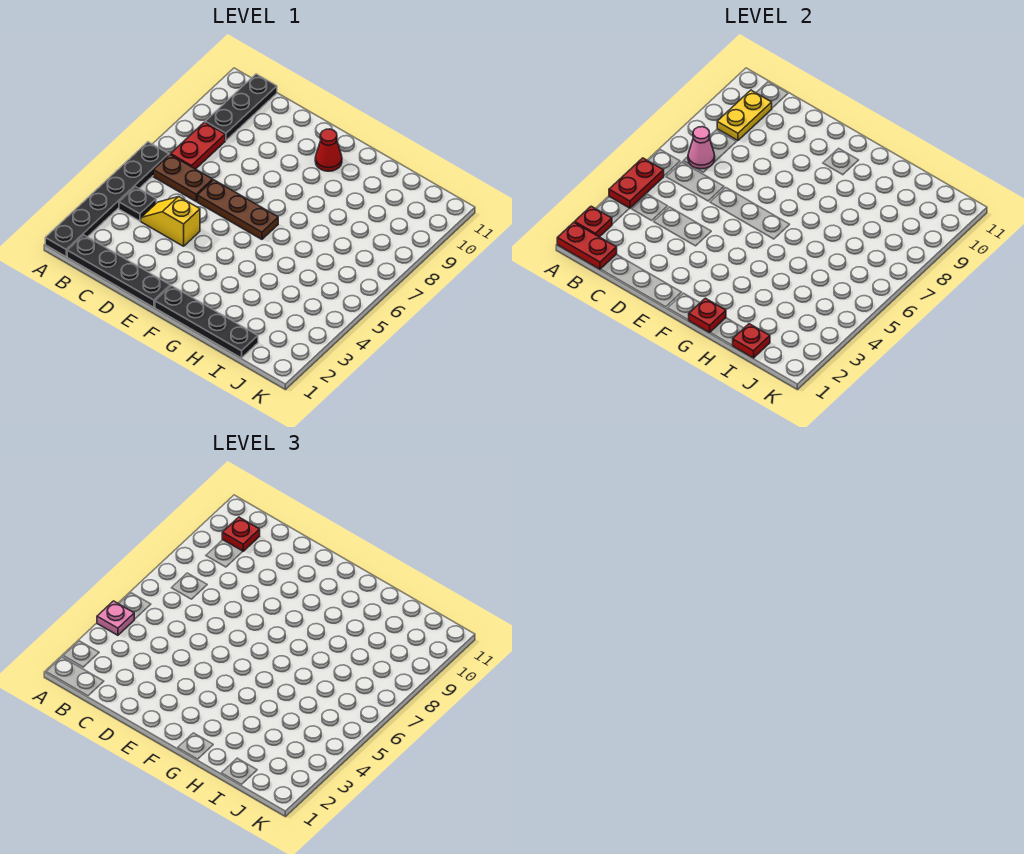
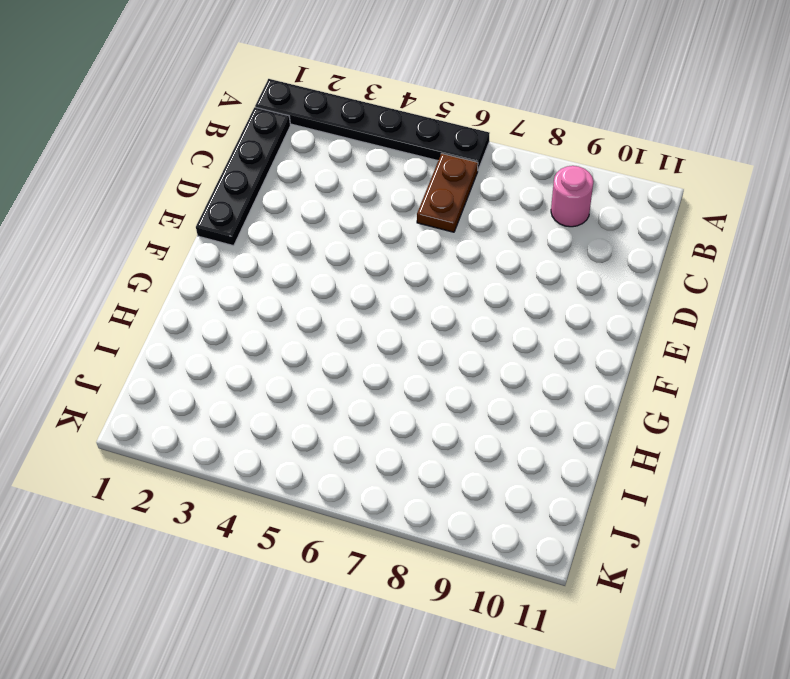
pink round brick B9 level 1 -> black plate B9:B11 level 1
none -> black plate B4 level 1
none -> red plate B7:B8 level 1
none -> yellow slope C4:D4 level 1 top D

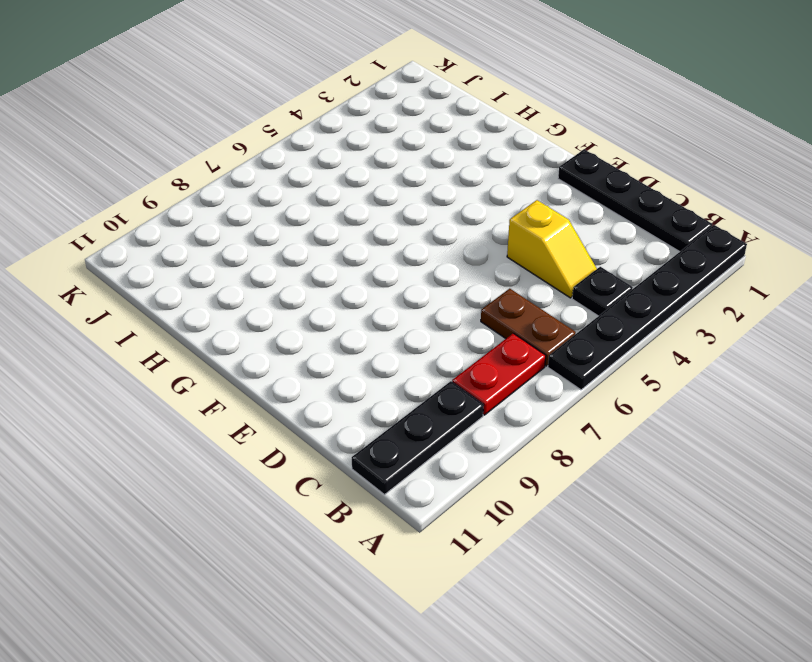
none -> brown plate D6:F6 level 1
none -> black plate F1:I1 level 1
none -> red cone F10 level 1

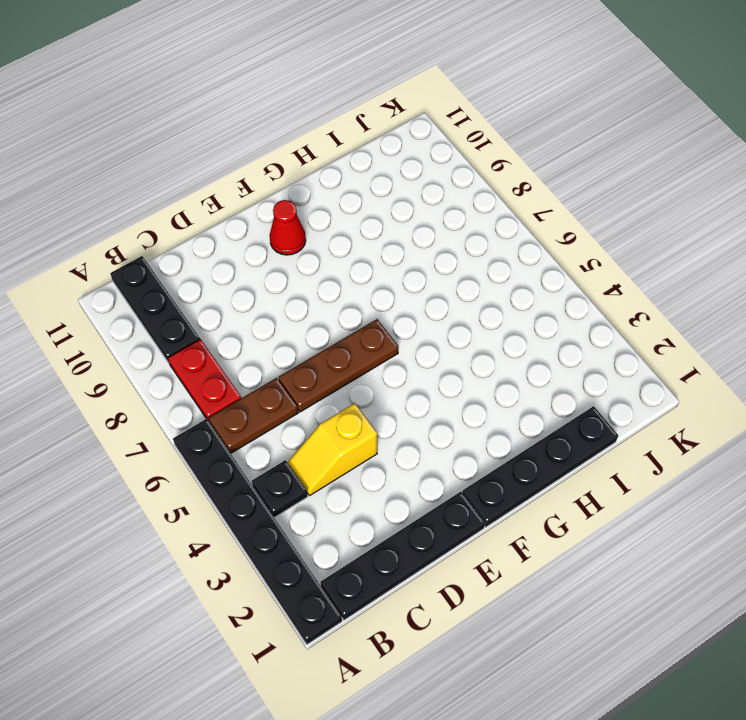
none -> red plate A1:B1 level 2
none -> red plate A2 level 2
none -> red plate A4:A5 level 2

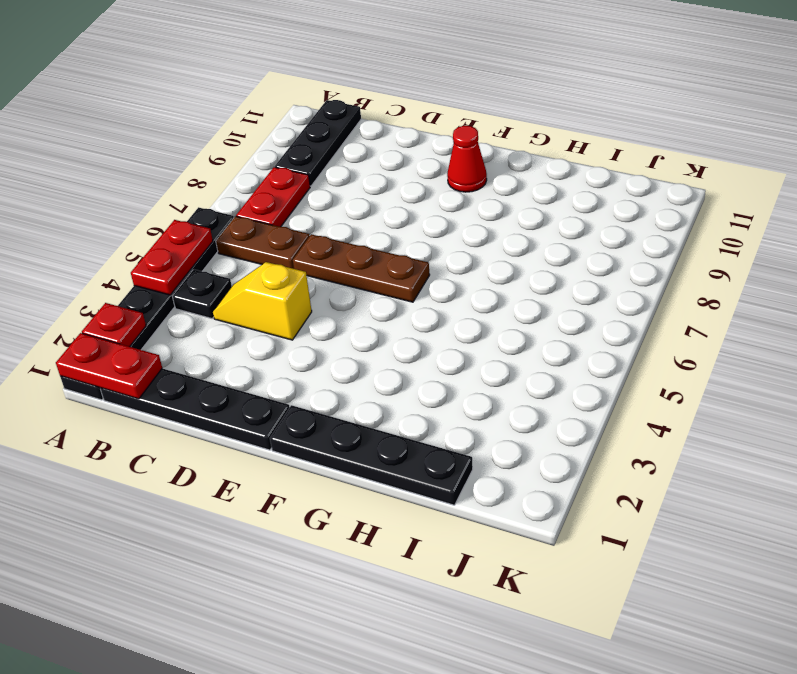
none -> pink cone B7 level 2
none -> yellow plate B9:B10 level 2
none -> red plate G1 level 2

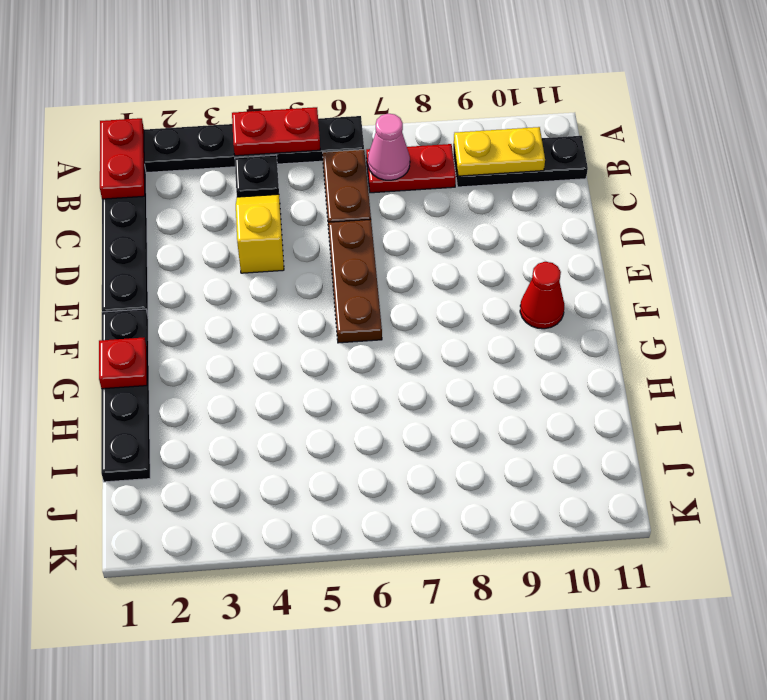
none -> red plate A2 level 2
none -> red plate I1 level 2
none -> pink plate A4 level 3

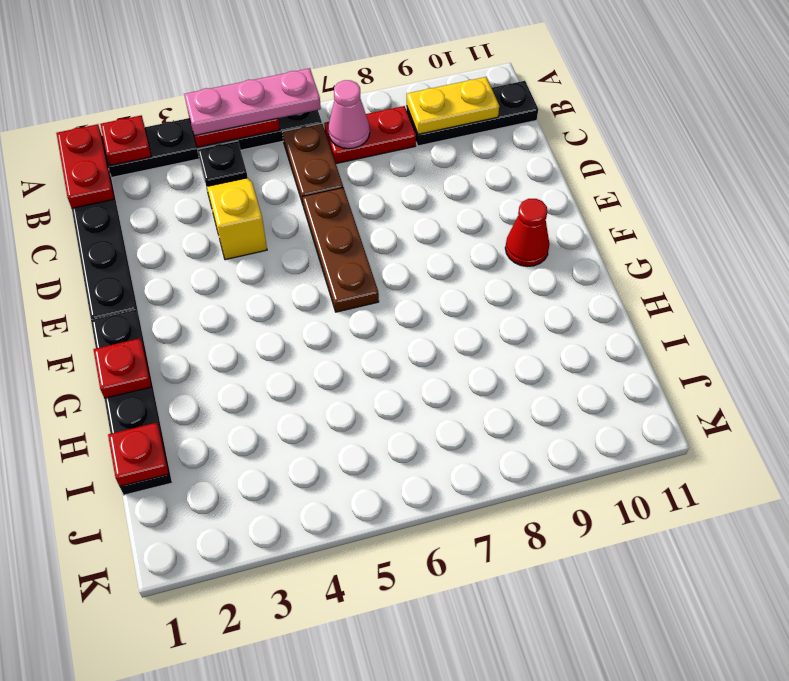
pink plate A4:A6 level 3 -> pink plate A4 level 3
none -> red plate B10 level 3

